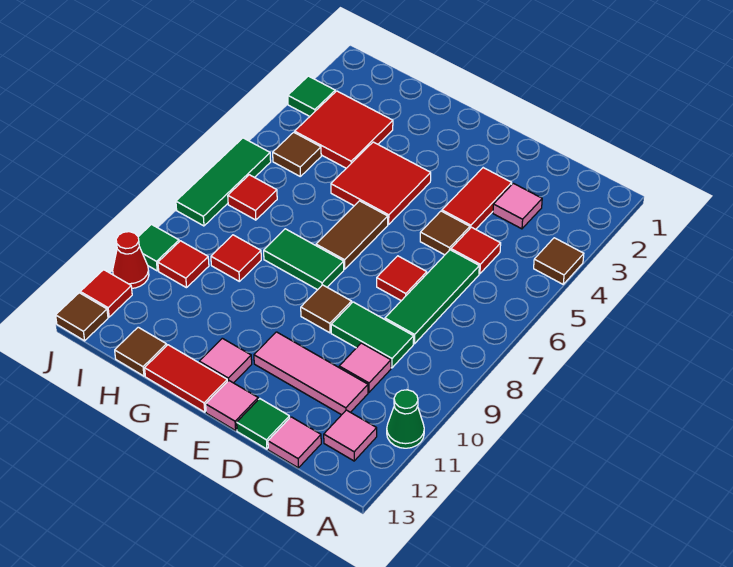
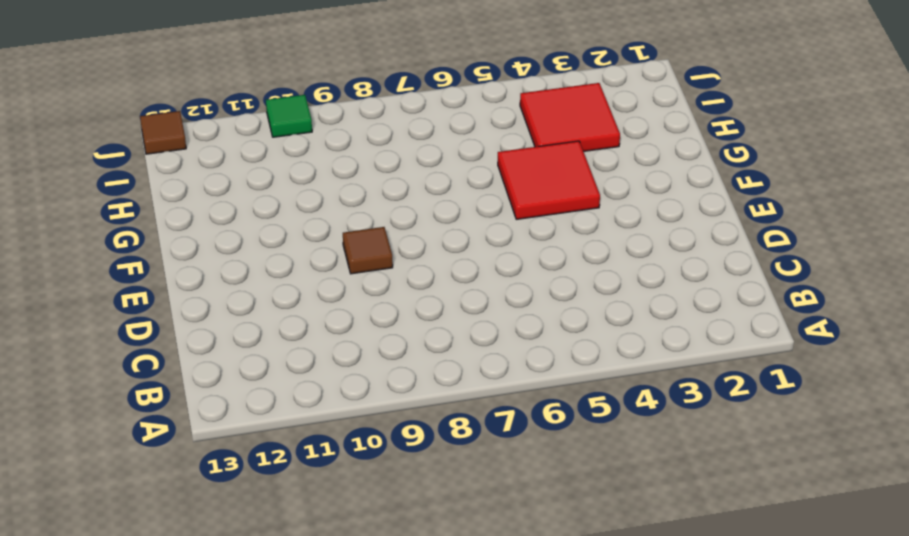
none -> brown tile A4 level 1
none -> green cone A11 level 1
none -> pink tile B12 level 1
none -> pink tile C3 level 1

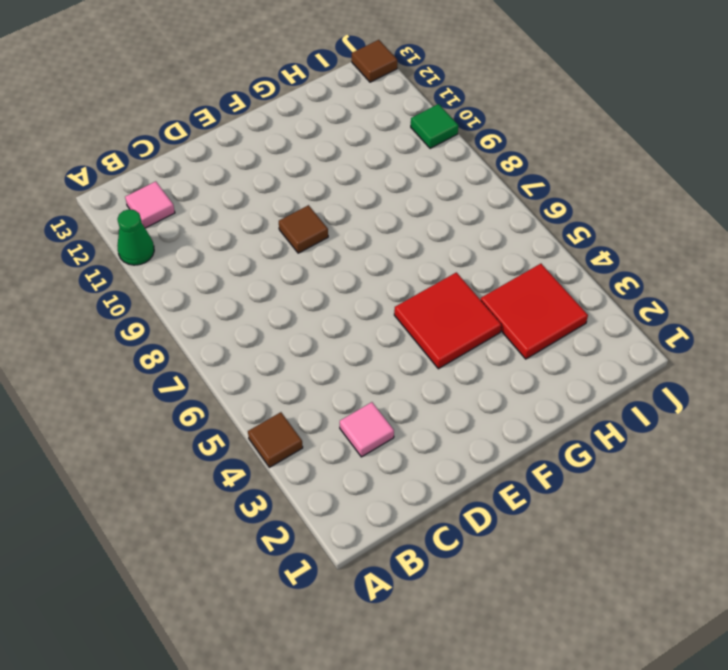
none -> red tile C5 level 1
none -> green tile C6:C8 level 1
none -> green tile C9:D9 level 1
none -> pink tile C10 level 1

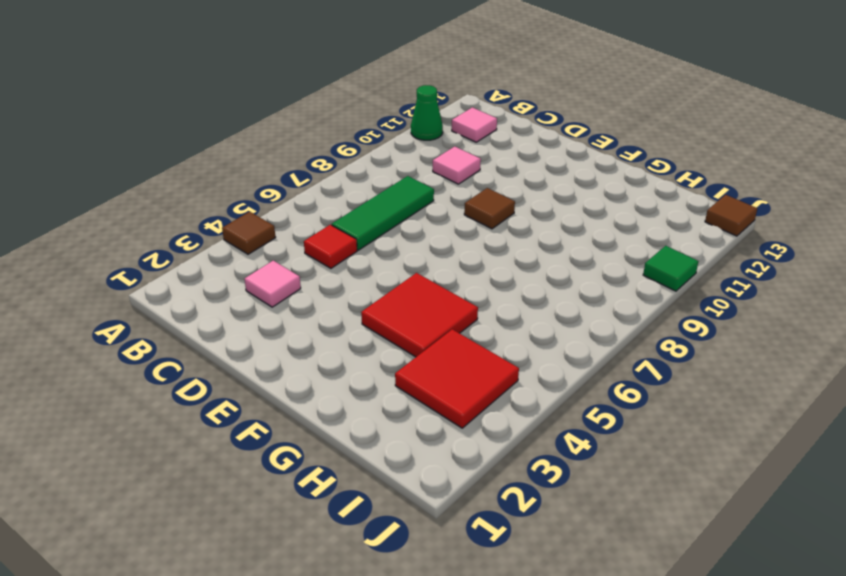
none -> green tile C9:D9 level 1
none -> pink tile C11:E11 level 1
none -> pink tile C13 level 1
none -> red tile D3:D4 level 1

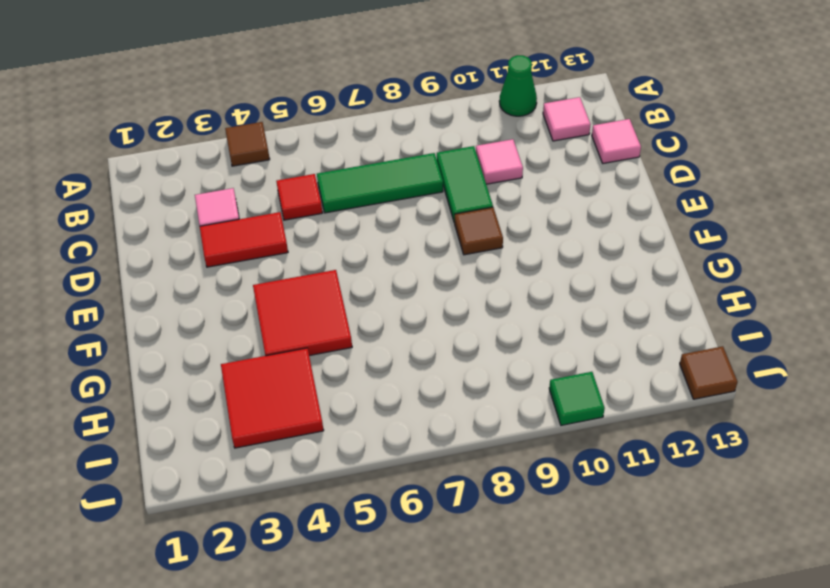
none -> pink tile C11:E11 level 1
none -> brown tile D5 level 1
none -> red tile D7 level 1
none -> green tile D13 level 1

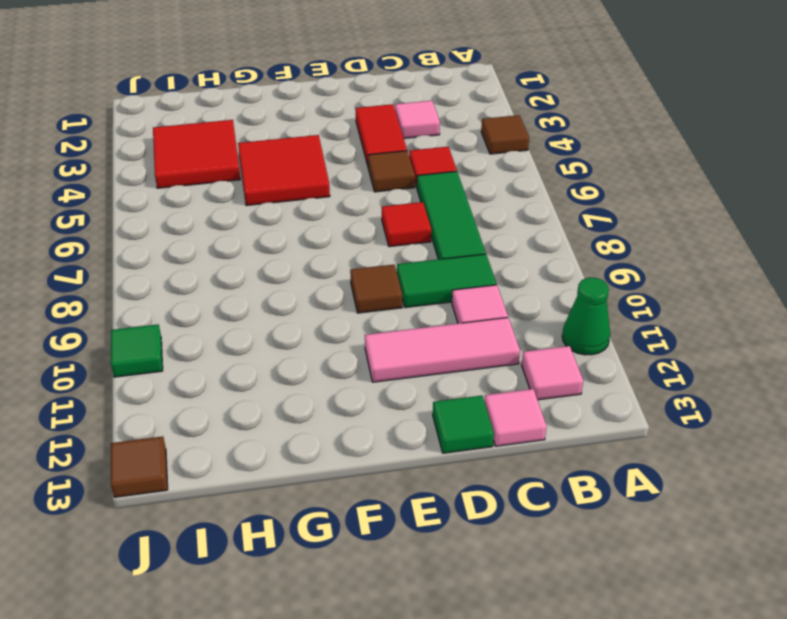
none -> pink tile E13 level 1
none -> brown tile F6:F7 level 1
none -> green tile F8:G8 level 1
none -> pink tile F12 level 1

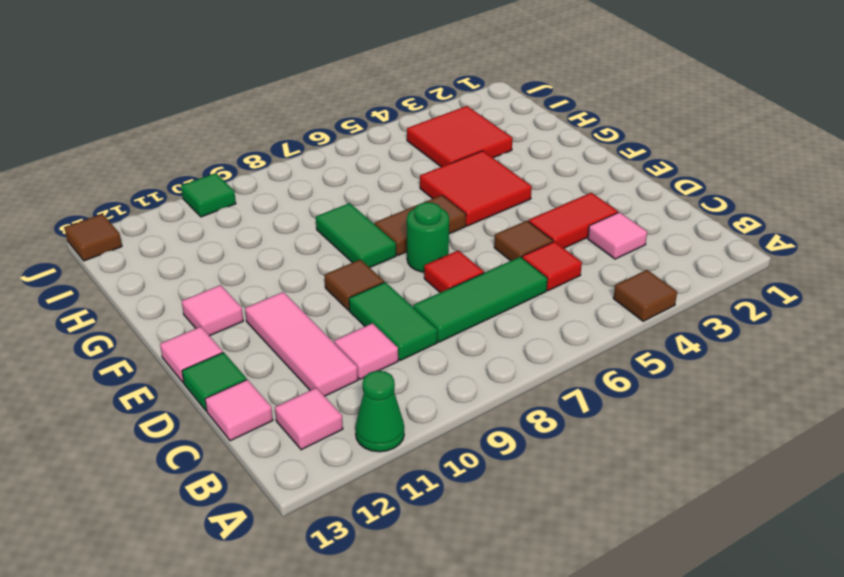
green round brick E7 level 1 -> none
none -> red tile F13:G13 level 1
none -> red tile H9 level 1
none -> brown tile H13 level 1
none -> brown tile I5 level 1

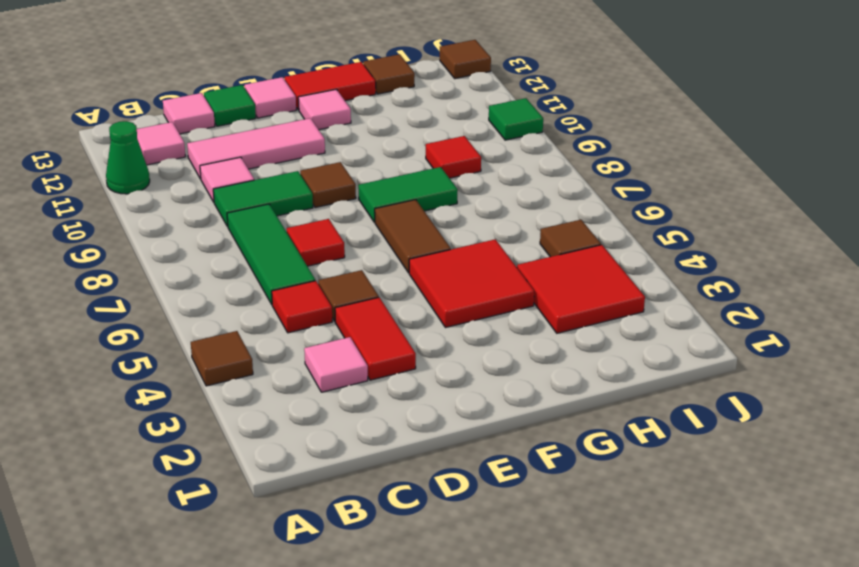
none -> red tile I7 level 1
none -> red tile I10 level 1
none -> green tile J3 level 1
none -> green tile J6:J8 level 1

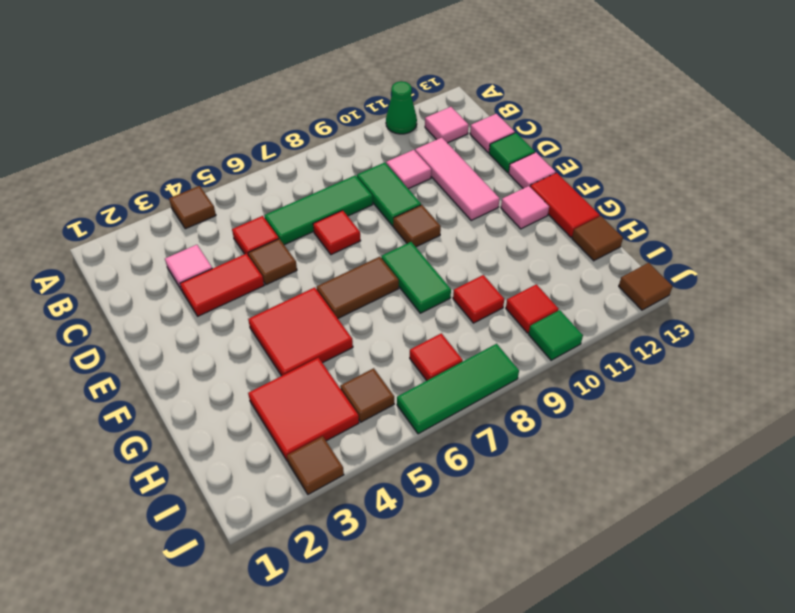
brown tile J3 level 1 -> green tile J3 level 1
none -> red cone J11 level 1
none -> red tile J12 level 1

